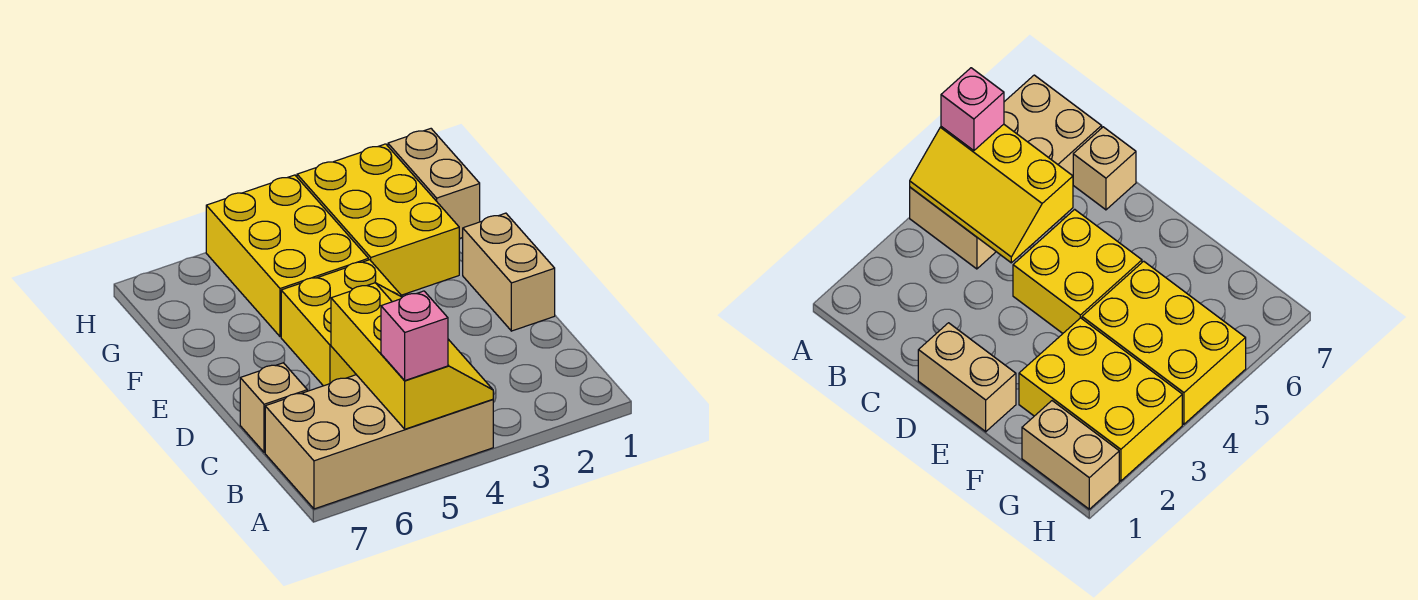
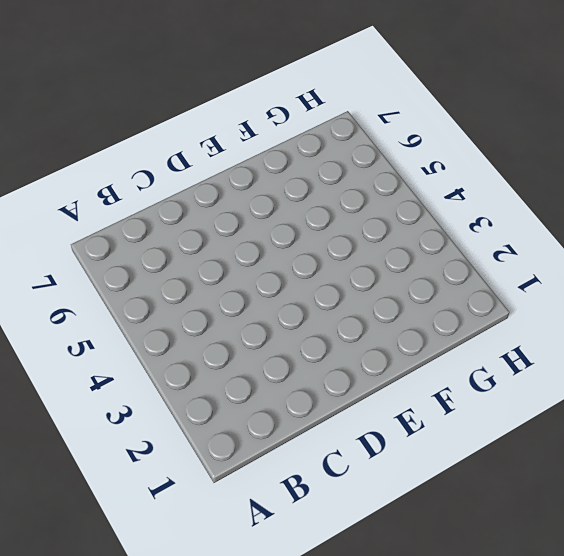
none -> tan brick A4:B7 level 1
none -> tan brick C7 level 1

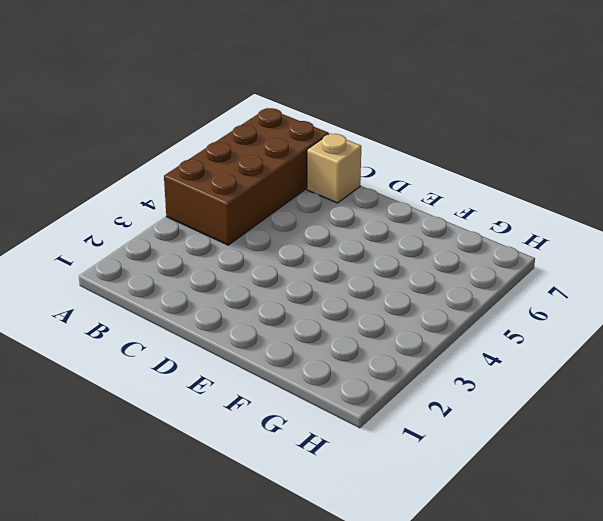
brown brick A4:B7 level 1 -> tan brick A4:B7 level 1
none -> tan brick D1:E1 level 1
none -> yellow brick D4:E5 level 1

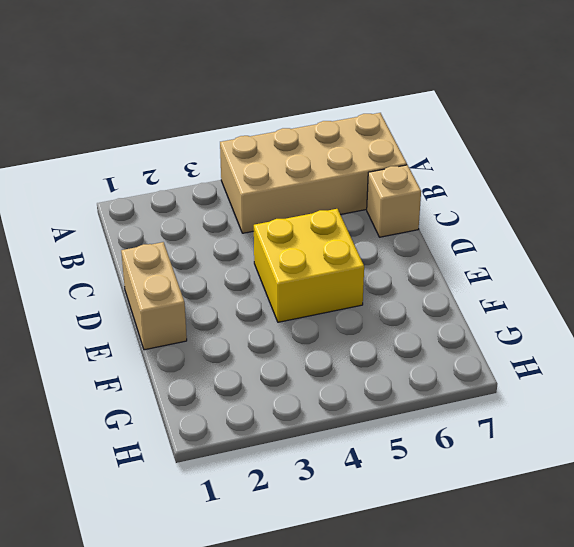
none -> yellow brick F2:H3 level 1
none -> yellow brick F4:H5 level 1

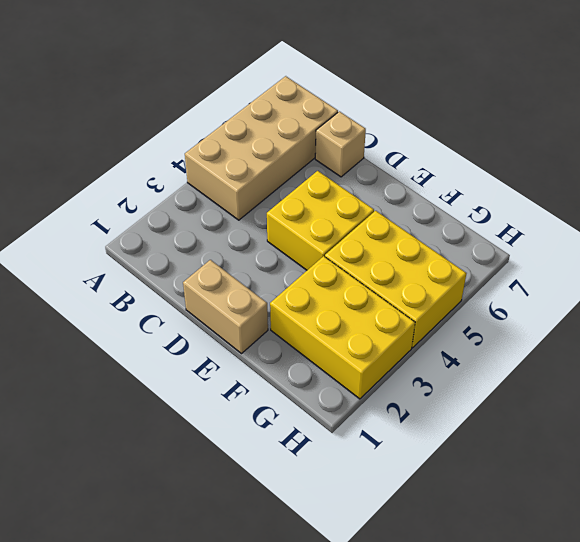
none -> tan brick G1:H1 level 1
none -> yellow slope A4:C5 level 2 top 5

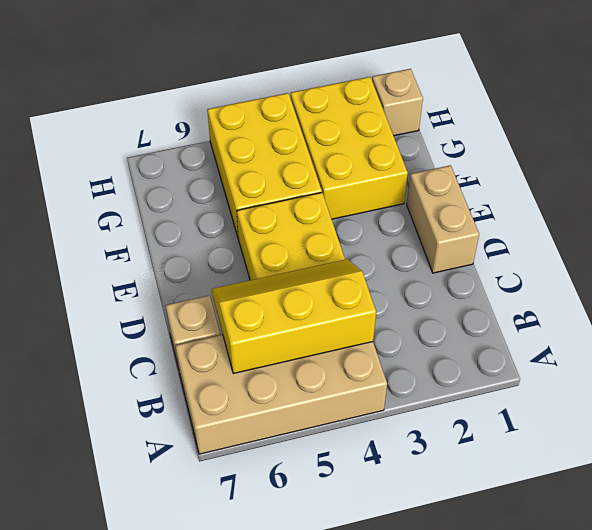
yellow slope B4:C6 level 2 top B -> yellow slope A4:C5 level 2 top 5
tan brick H1 level 1 -> tan brick G1:H1 level 1
none -> pink brick A5 level 3

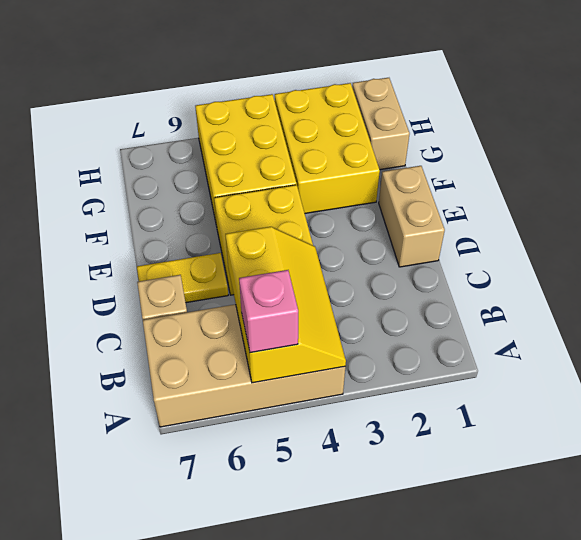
yellow plate D6:D7 level 1 -> none

